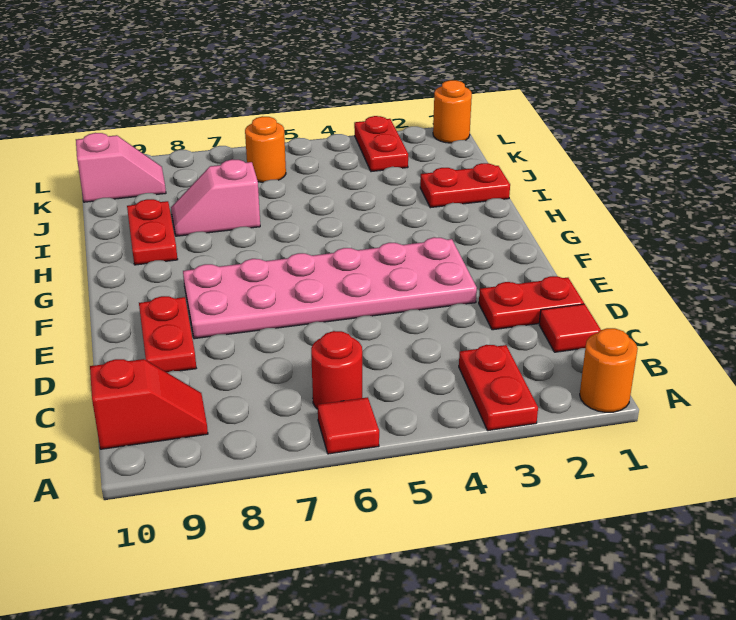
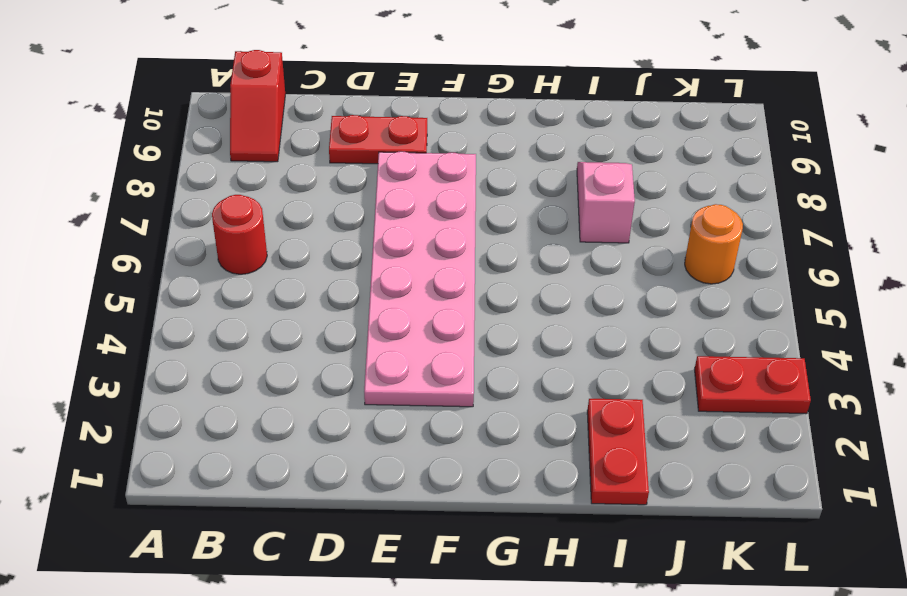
none -> orange round brick A1 level 1
none -> red plate A3:B3 level 1
none -> red tile A6 level 1

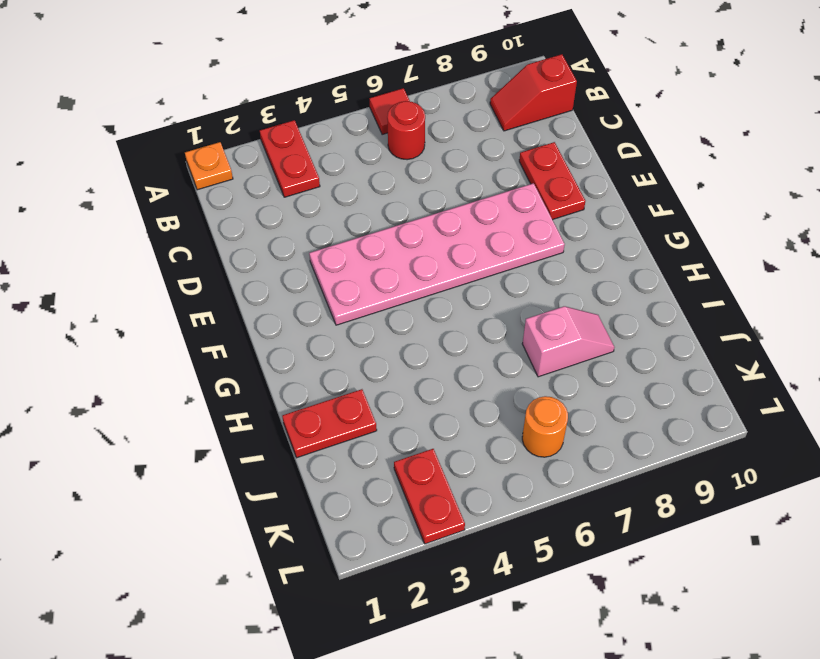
orange plate A1 level 1 -> orange round brick A1 level 1
none -> red tile C1 level 1
none -> red plate D1:D2 level 1
none -> red plate H9:I9 level 1

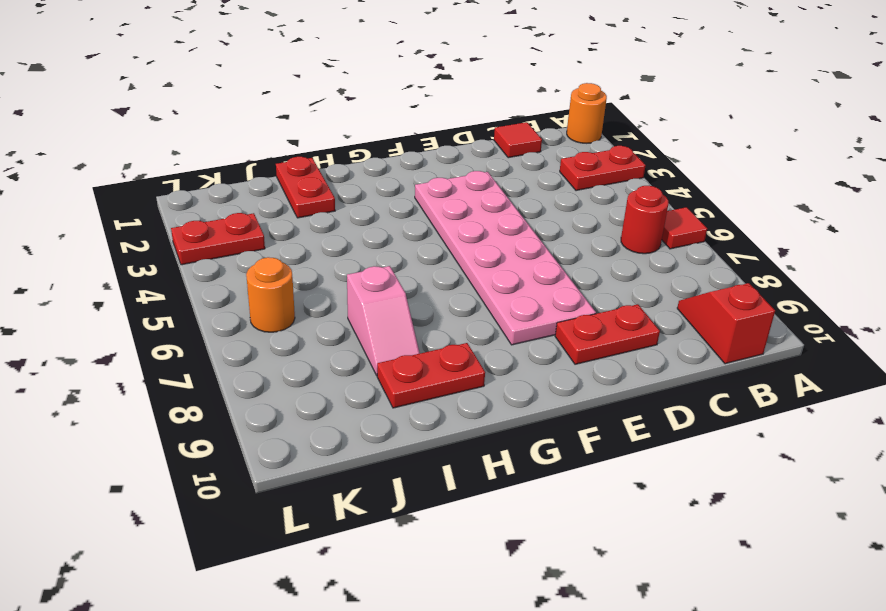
none -> red plate D1:D2 level 1
none -> pink slope K9:K10 level 1 top 10
none -> orange round brick L1 level 1

